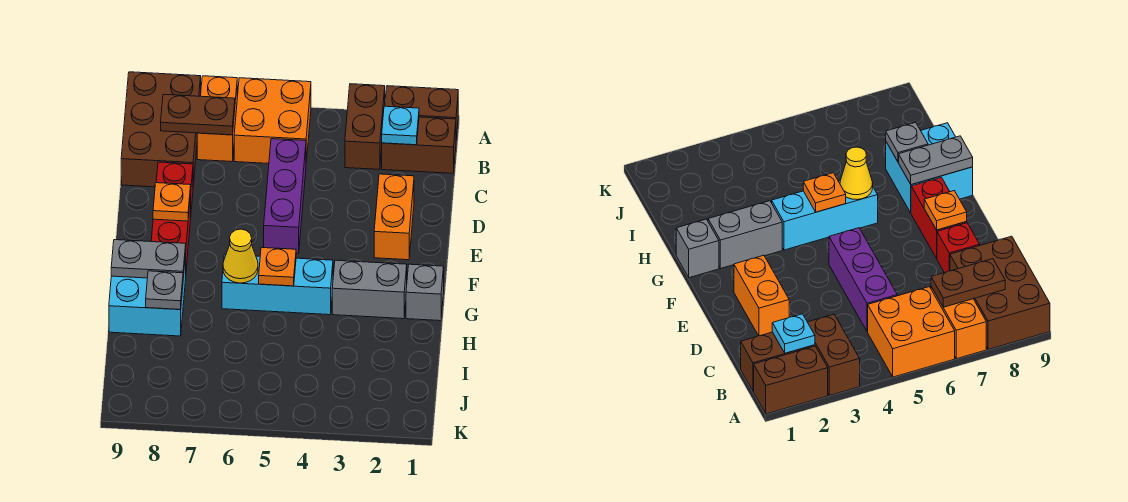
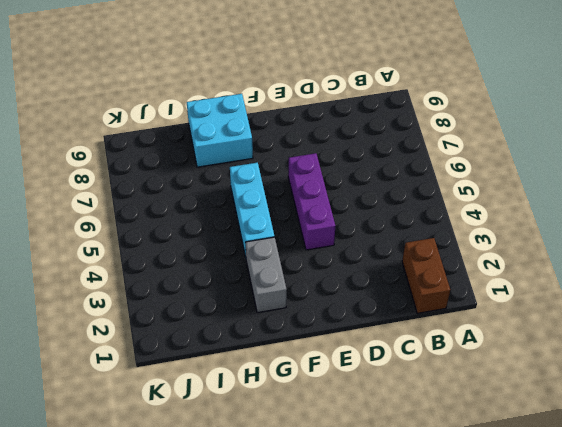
purple brick E4:E6 level 1 -> purple brick C5:E5 level 1
none -> brown brick A1:A2 level 1
none -> brown brick A3:B3 level 1
none -> orange brick A5:B6 level 1

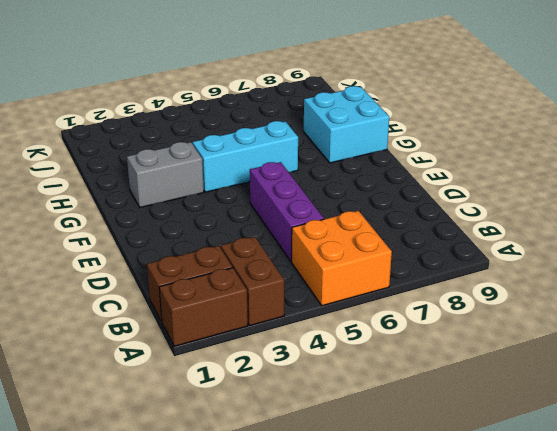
none -> orange brick A7:B7 level 1
none -> brown brick A8:C9 level 1
none -> orange brick D2:E2 level 1

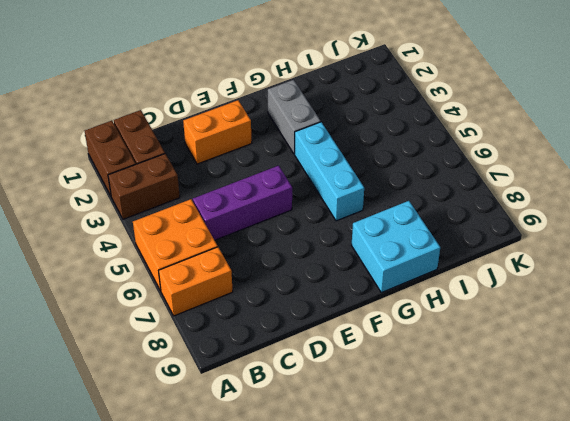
none -> brown brick A8:C9 level 1
none -> red brick D8 level 1
none -> red brick E8:F8 level 1

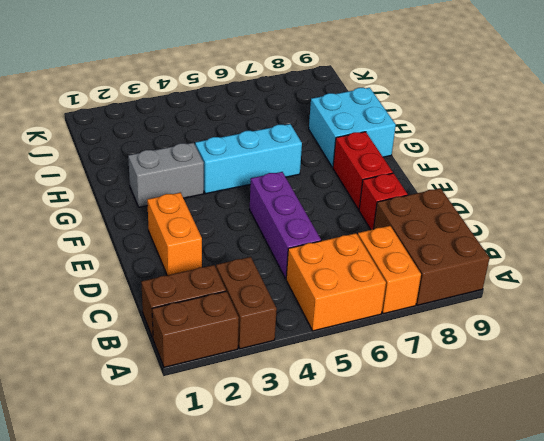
none -> grey brick G1 level 1
none -> cyan plate B2 level 2
none -> brown plate B7:B8 level 2

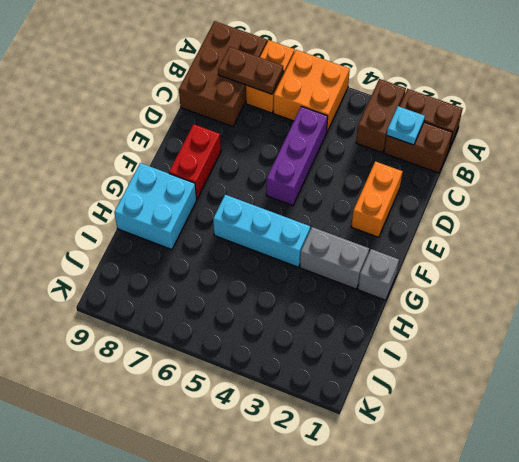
none -> red brick D8 level 1
none -> orange plate E8 level 2
none -> orange plate G5 level 2

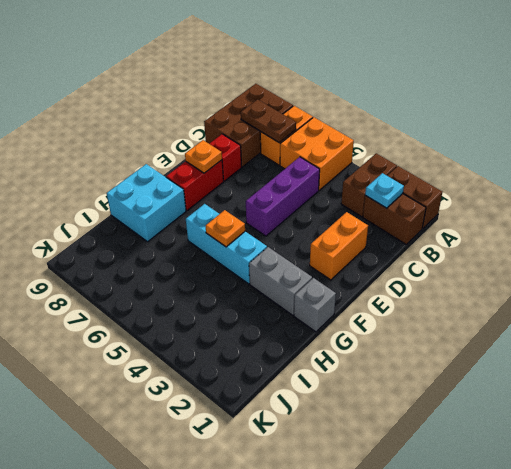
none -> yellow cone G6 level 2
none -> grey plate G8:G9 level 2
none -> grey plate H8 level 2

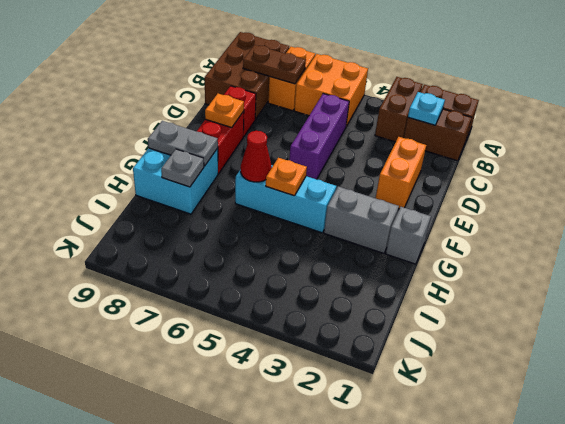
red cone G6 level 2 -> yellow cone G6 level 2

